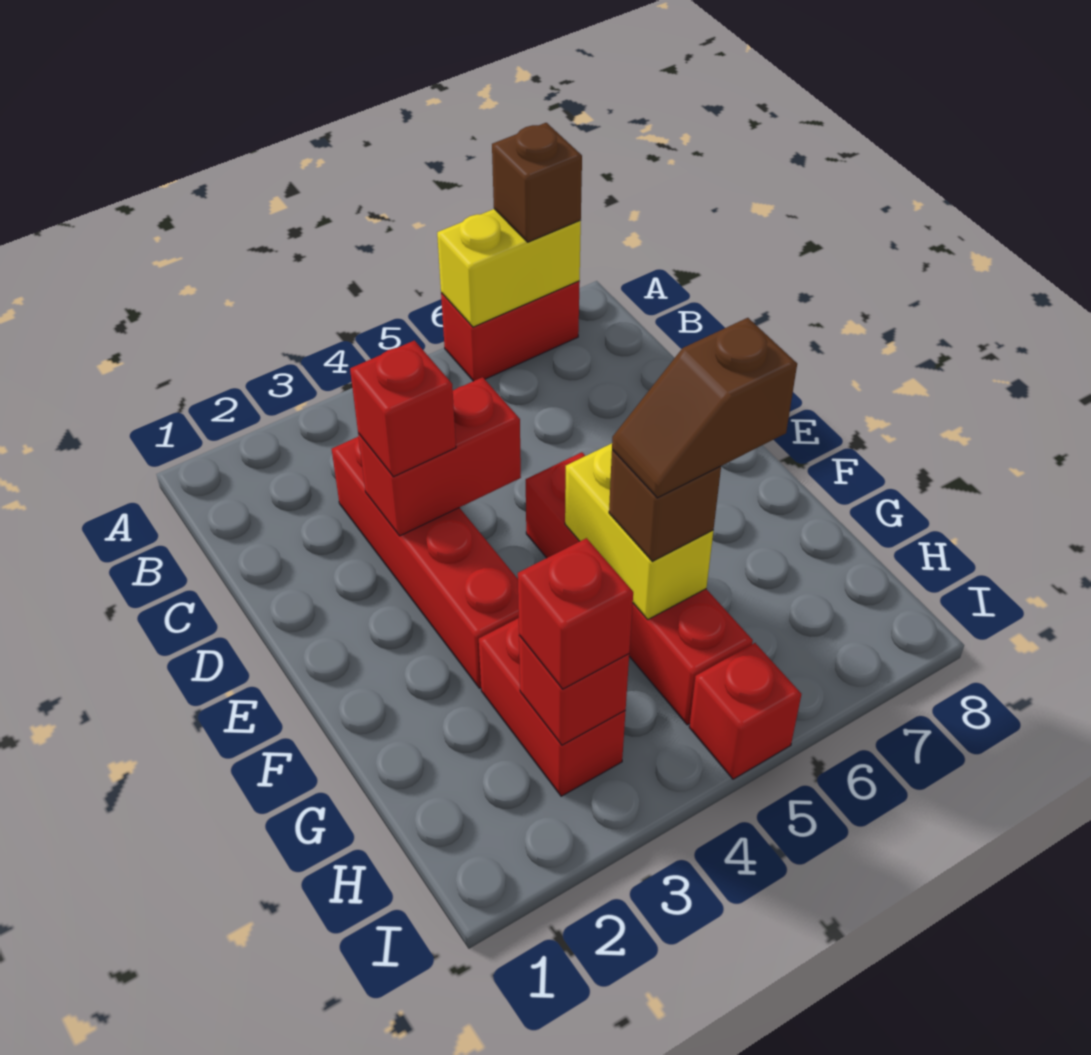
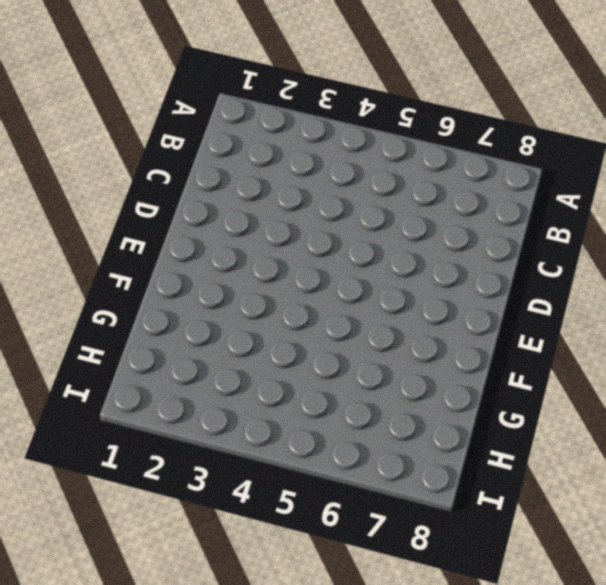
none -> red brick A6:A7 level 1
none -> red brick C3:F3 level 1
none -> red brick E5:H5 level 1

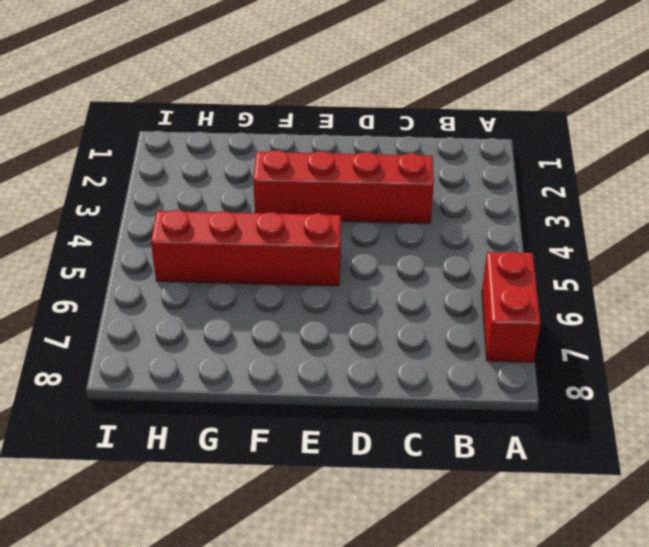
none -> red brick G3:H3 level 1
none -> red brick I5 level 1
none -> yellow brick A6:A7 level 2

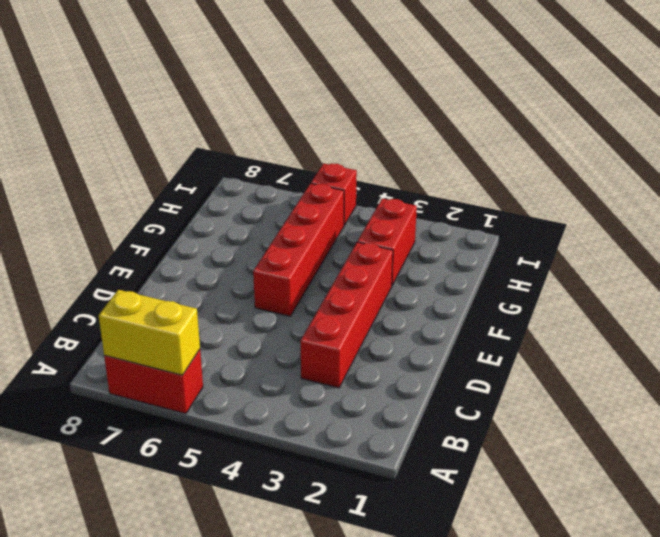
none -> red brick D3:D4 level 2
none -> yellow brick F5:G5 level 2
none -> red brick H3 level 2

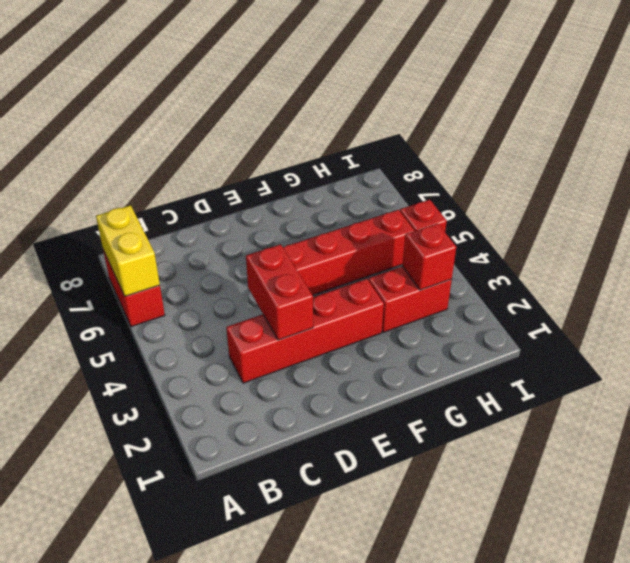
none -> yellow brick F5:G5 level 2
none -> brown brick A7 level 3
none -> red brick D3 level 3

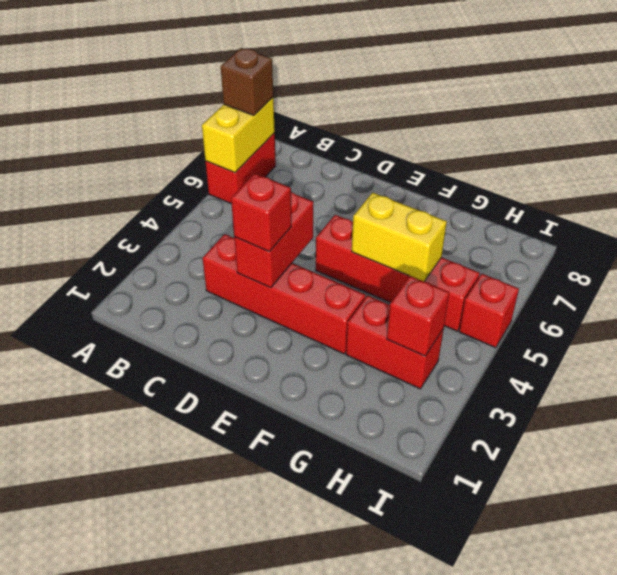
none -> brown brick G5 level 3
none -> red brick H3 level 3
none -> brown slope G5:G6 level 4 top 6

